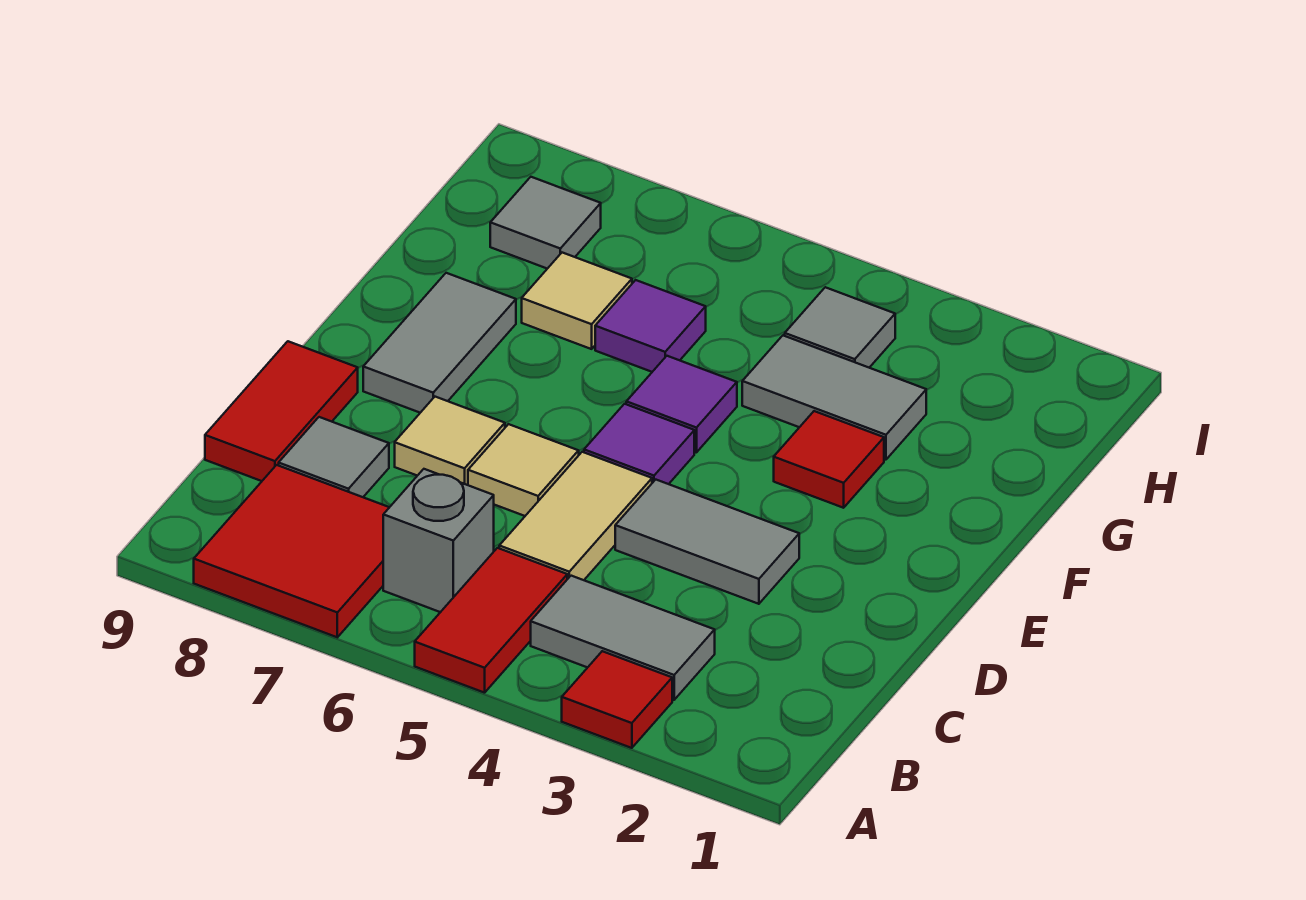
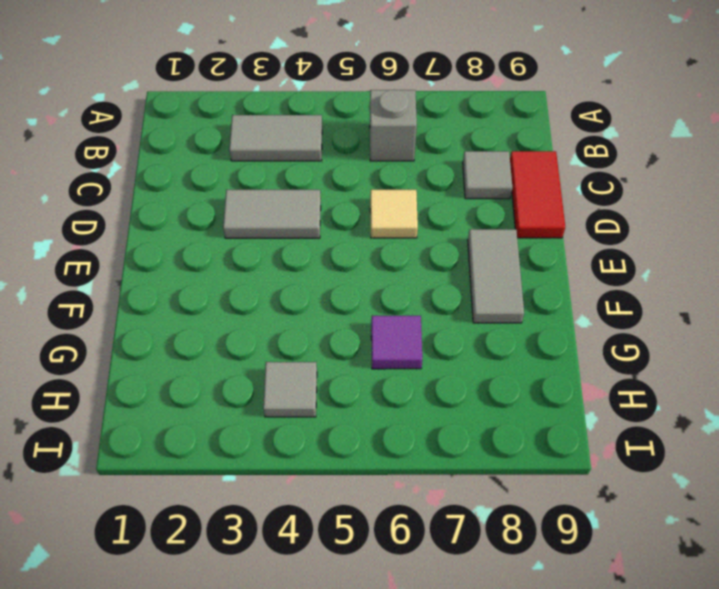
none -> red tile A3 level 1
none -> red tile A5:B5 level 1
none -> red tile A7:B8 level 1

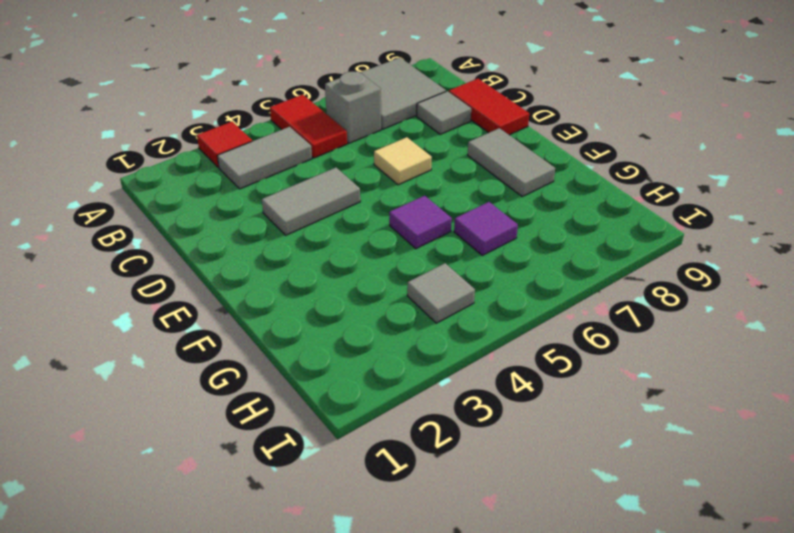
grey tile A7:B8 level 1 -> red tile A7:B8 level 1
none -> tan tile C5:D5 level 1
none -> tan tile D7 level 1
none -> purple tile E5 level 1

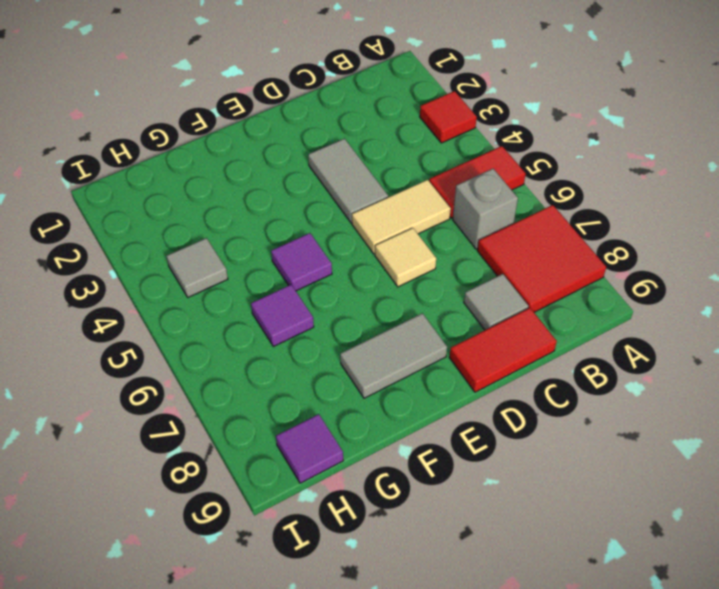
purple tile H9 level 1 -> purple tile E5 level 1
none -> grey tile B3:B4 level 1
none -> tan tile D7 level 1
none -> red tile F3 level 1

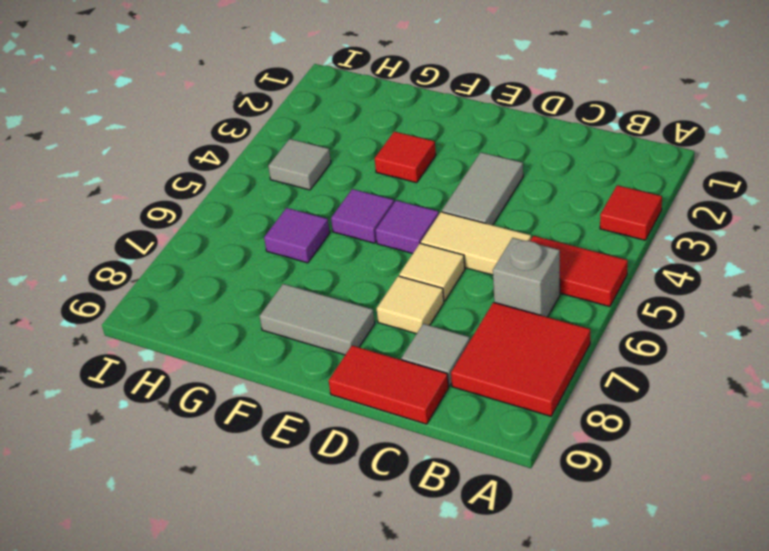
none -> grey tile B3:B4 level 1
none -> grey tile G3:G4 level 1
none -> tan tile G7 level 1

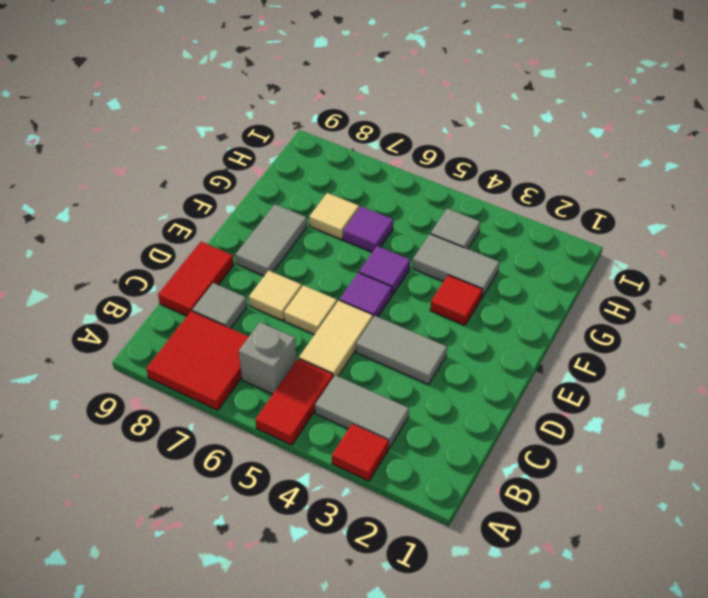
none -> grey tile H8 level 1

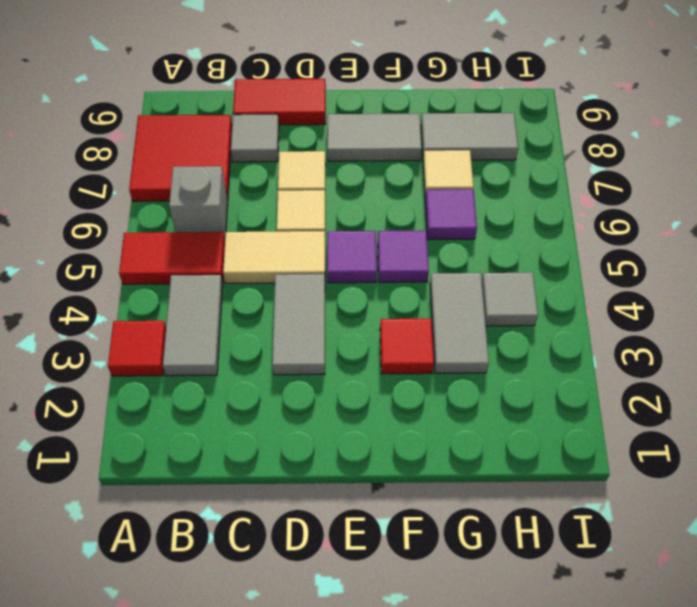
grey tile G8:H8 level 1 -> grey tile H8 level 1

